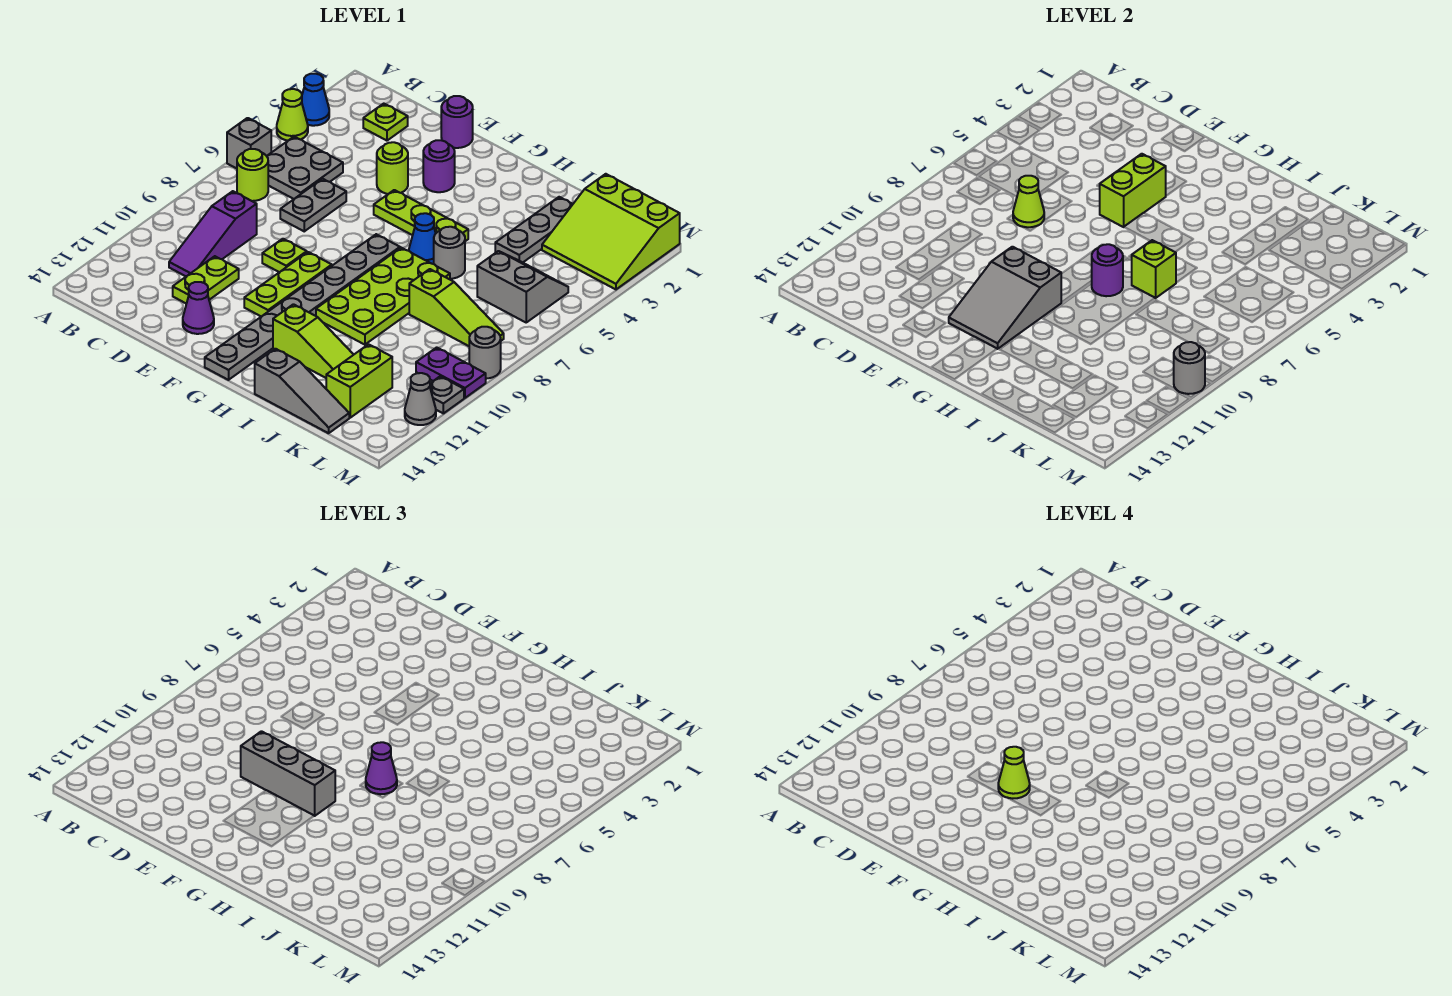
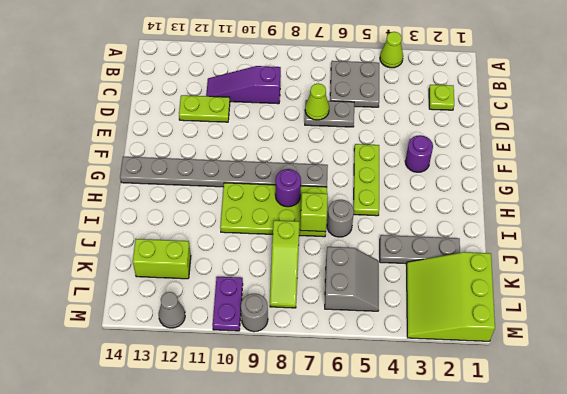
none -> blue cone A3 level 1
none -> grey brick A6 level 1
none -> lime round brick B7 level 1
none -> purple round brick E1 level 1

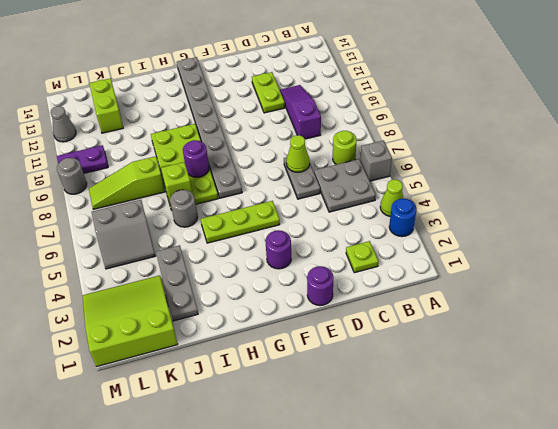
blue round brick A3 level 1 -> blue cone A3 level 1
none -> lime round brick E4 level 1
none -> lime plate E9 level 1
none -> purple cone E13 level 1
none -> lime plate F9:F11 level 1

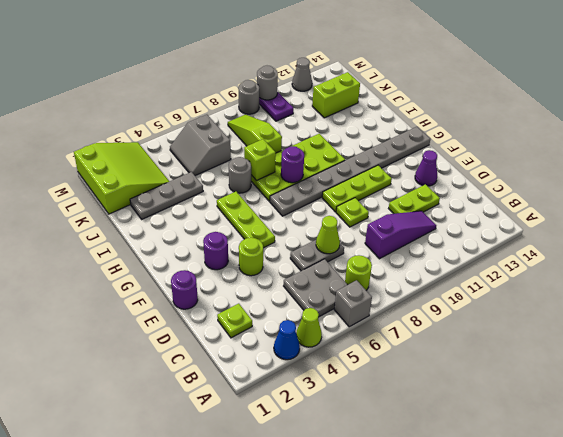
none -> blue cone H6 level 1
none -> lime slope H12:J12 level 1 top H
none -> grey slope I14:K14 level 1 top I
none -> grey plate M11 level 1

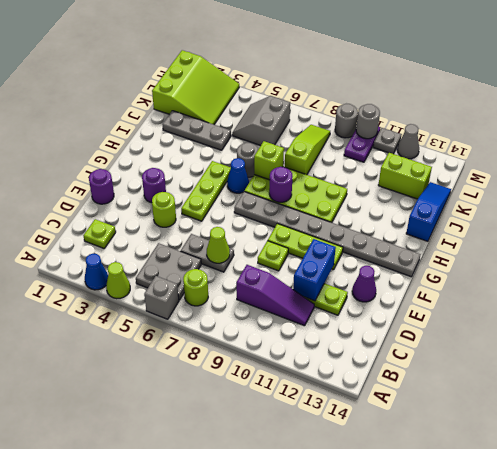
blue brick D11:E11 level 2 -> none
blue slope I14:K14 level 1 top I -> grey slope I14:K14 level 1 top I
none -> lime slope H12:J12 level 1 top H
none -> lime brick F4:F5 level 2
none -> grey slope F10:G12 level 2 top 10
none -> grey brick E10:G10 level 3

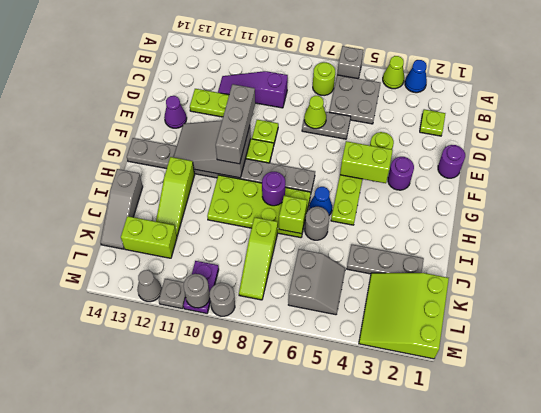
none -> purple cone H8 level 3
none -> lime cone F10 level 4

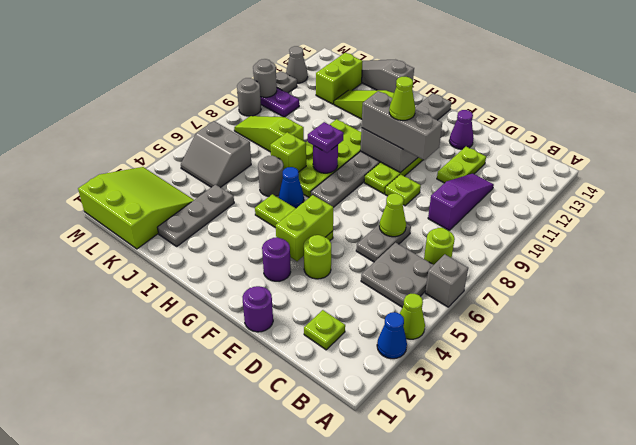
purple plate H8 level 3 -> purple cone H8 level 3

